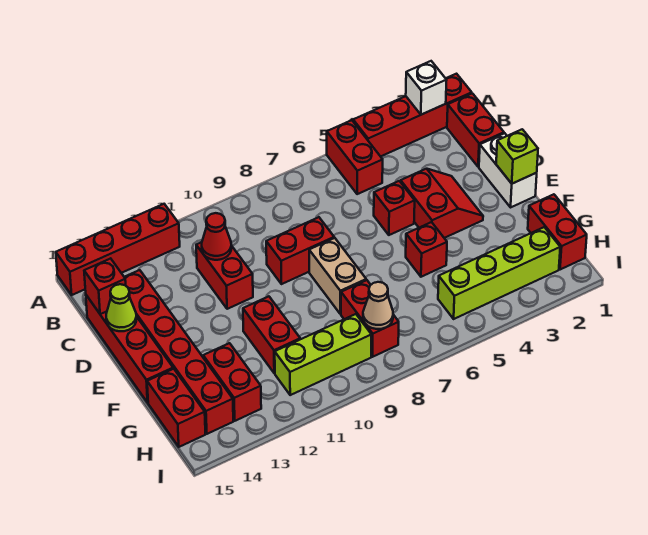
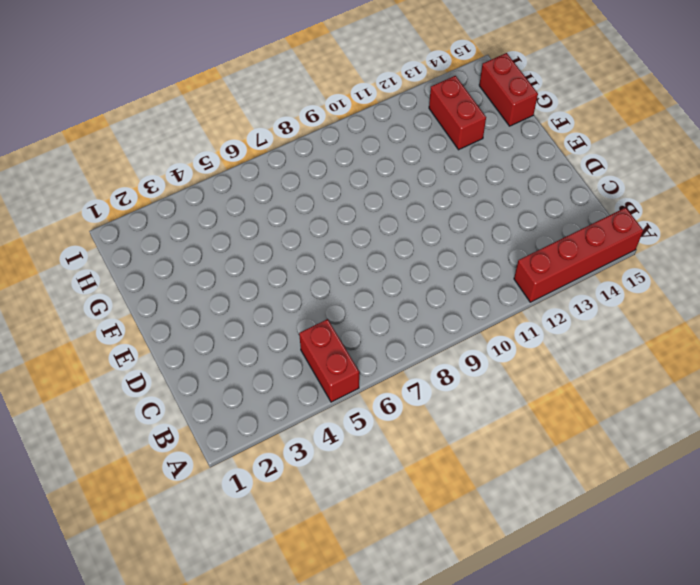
none -> red brick A1:A4 level 1
none -> red brick B1:C1 level 1
none -> red brick C11:D11 level 1

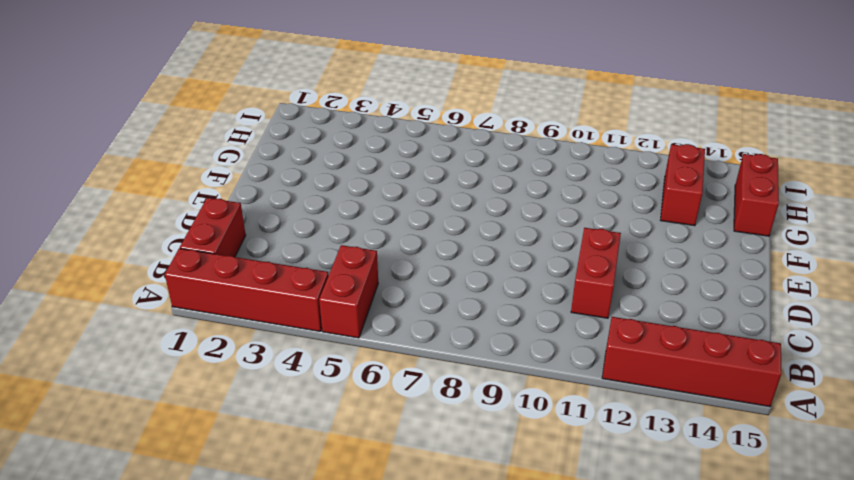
none -> red brick C14:H14 level 1
none -> red brick C15:F15 level 1
none -> white brick D1:E1 level 1

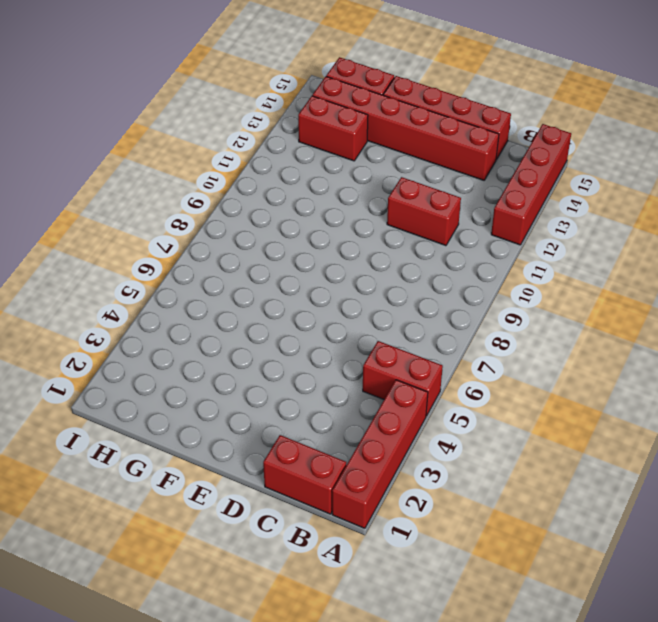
none -> white brick D1:E1 level 1
none -> red slope D3:E4 level 1 top 4
none -> red brick D5 level 1

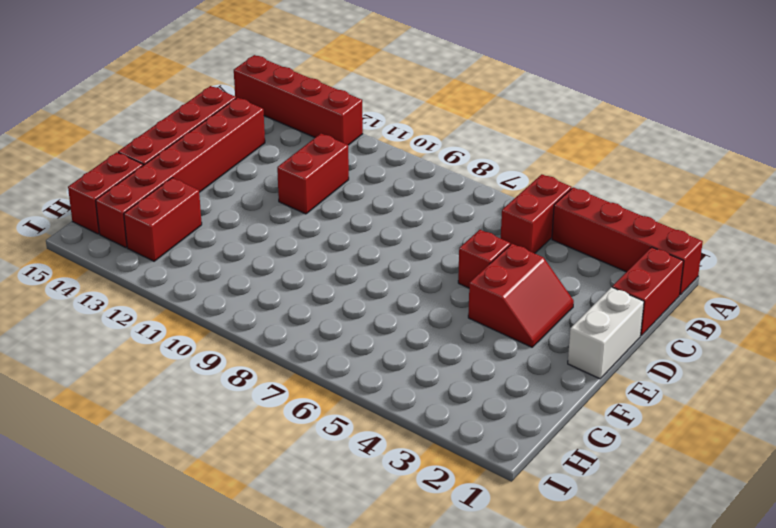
none -> red brick D8:D9 level 1
none -> tan brick E8:F8 level 1
none -> red brick F5 level 1

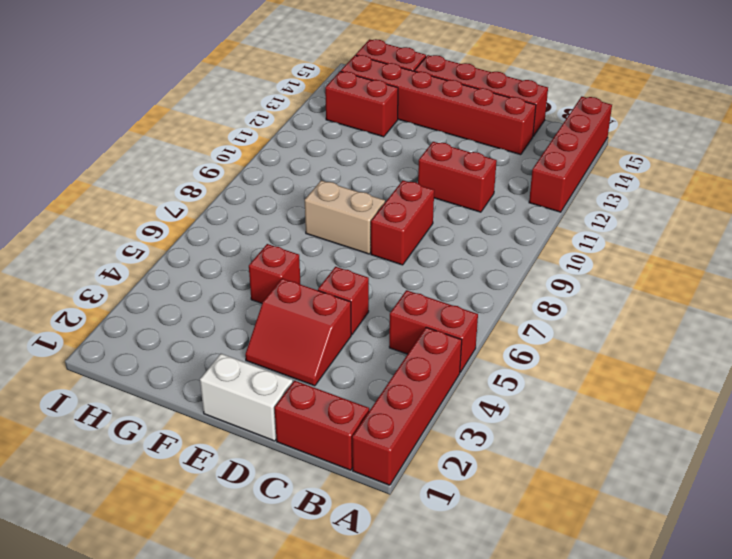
none -> red brick F11:G11 level 1
none -> red brick G1:H1 level 1
none -> red brick G8:H8 level 1

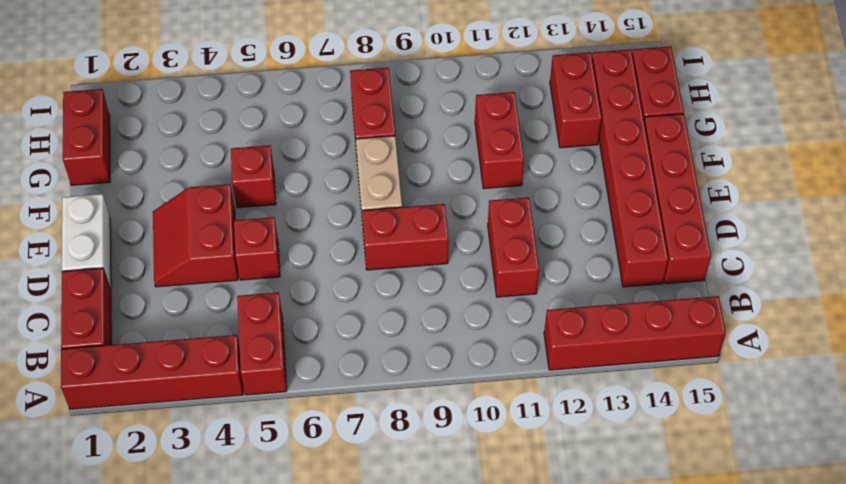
none -> lime brick H2:H5 level 1
none -> lime brick H9:H11 level 1
none -> white brick A2 level 2

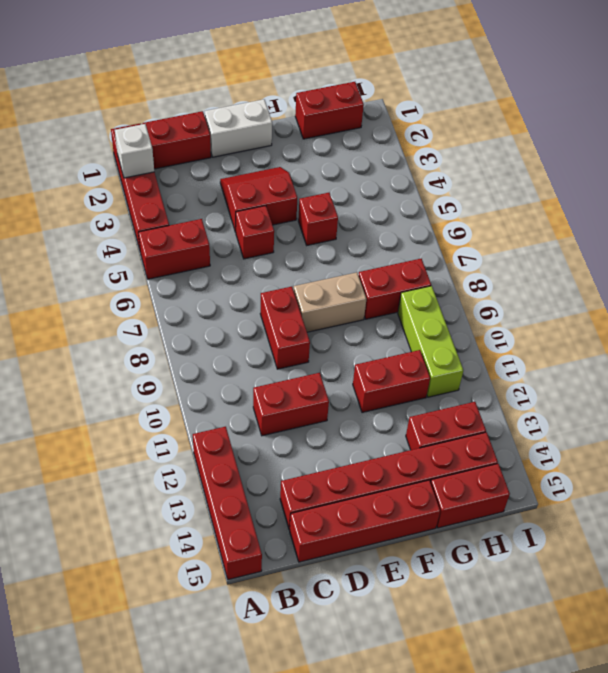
none -> lime brick H2:H5 level 1
none -> red cone C11 level 2
none -> red brick C15 level 2

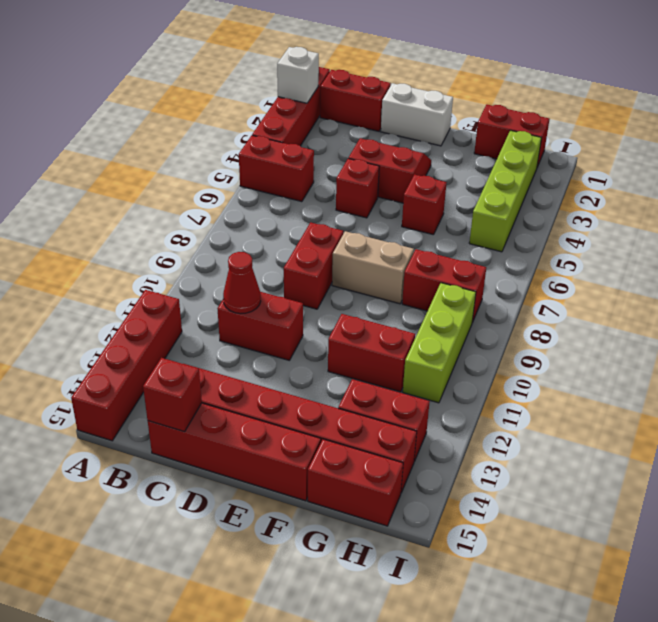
none -> lime cone D15 level 2
none -> lime brick E1 level 2
none -> tan cone H8 level 2

